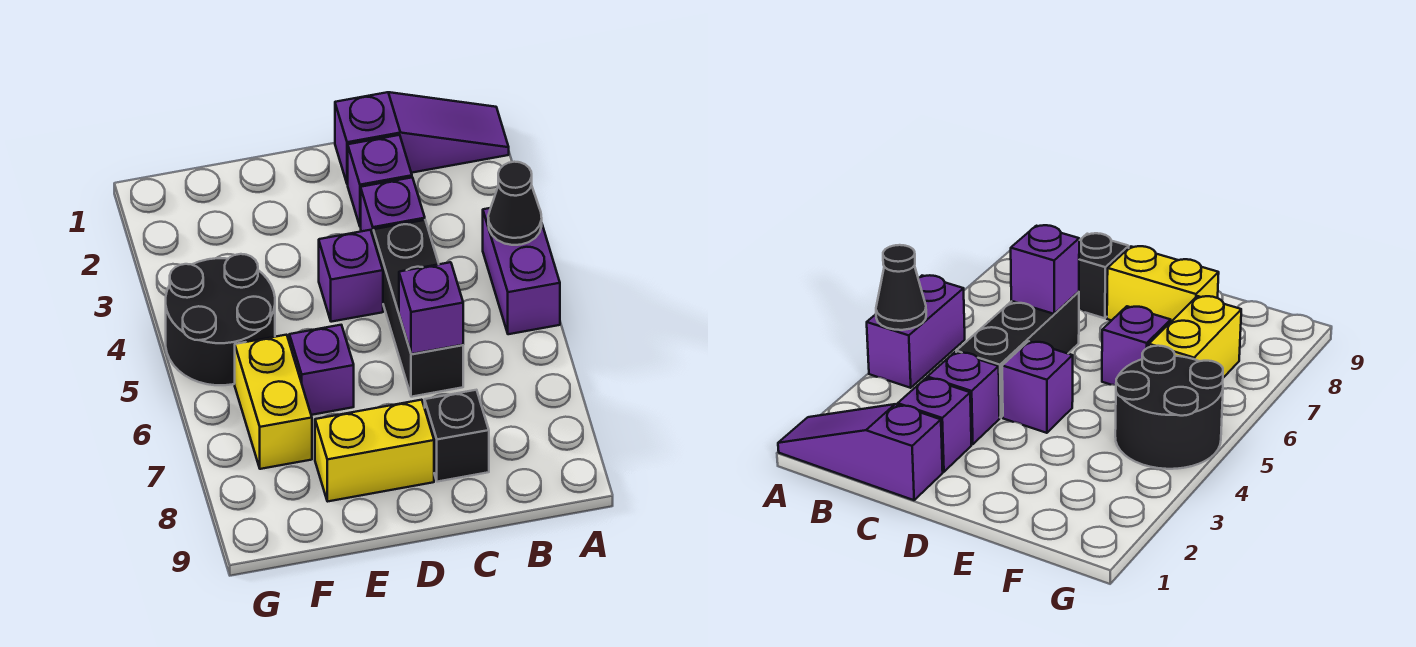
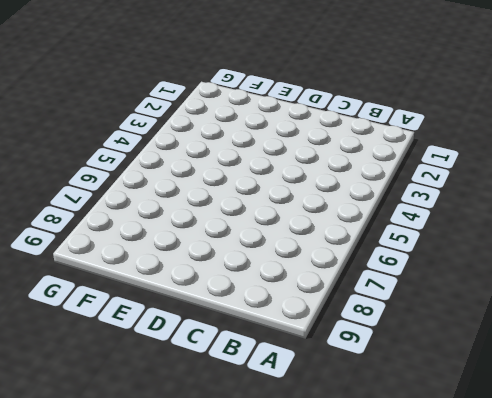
none -> purple slope A1:C1 level 1 top C
none -> purple brick A4:A5 level 1
none -> purple brick C2 level 1

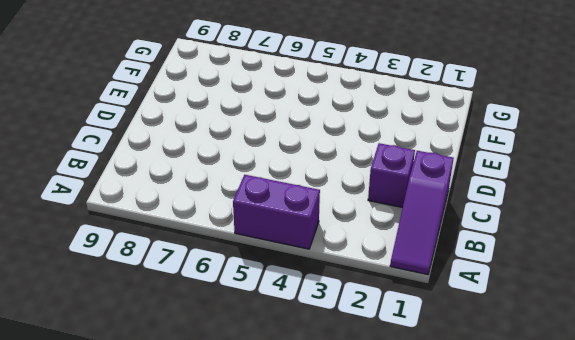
none -> purple brick C3 level 1
none -> black brick C4:C6 level 1
none -> black brick C8 level 1

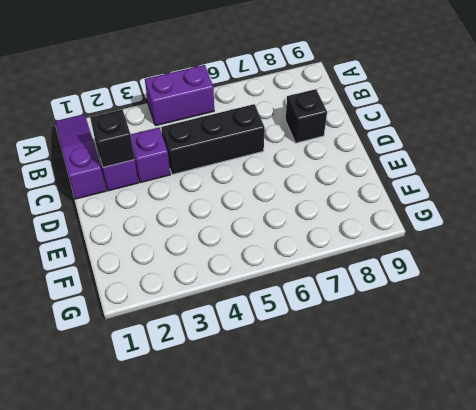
black brick C2 level 2 -> none
none -> purple brick D4 level 1
none -> yellow brick D8:E8 level 1
none -> purple brick E6 level 1

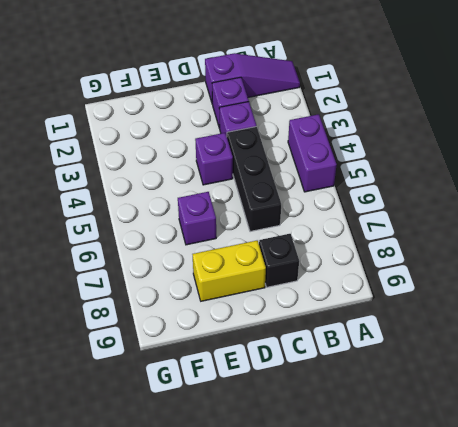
none -> black round brick F4:G5 level 1
none -> yellow brick F6:F7 level 1
none -> black cone A4 level 2

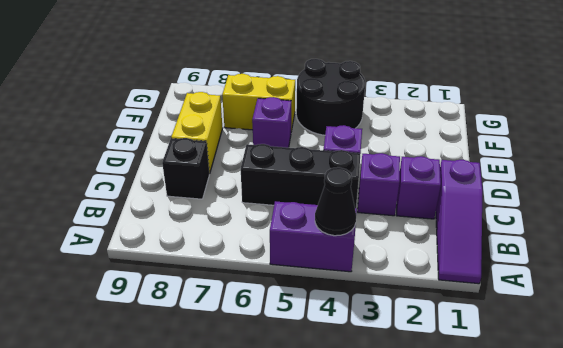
none -> purple brick C6 level 2

